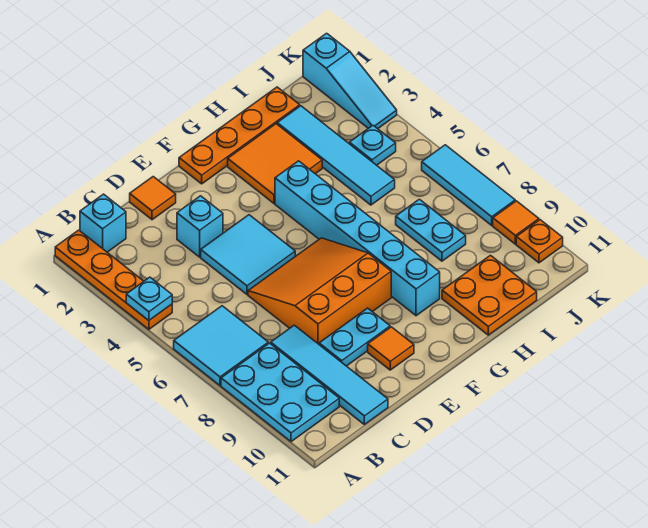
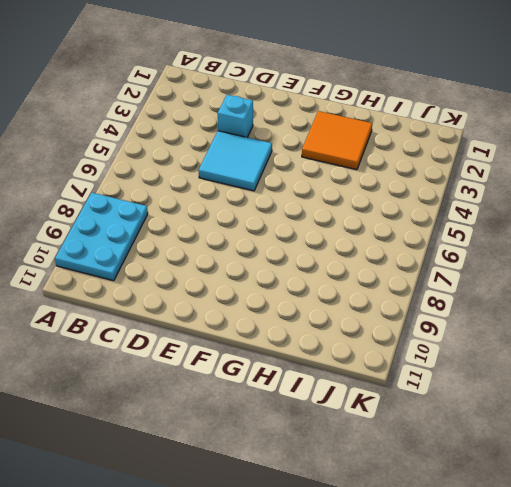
none -> orange plate A1:A4 level 1
none -> cyan tile A6:B7 level 1
none -> cyan brick B1 level 1

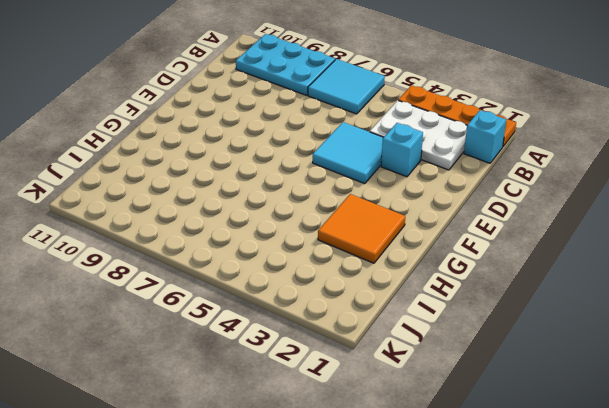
white plate B2:C4 level 1 -> none
none -> cyan tile C8:C11 level 1
none -> orange tile D1 level 1
none -> orange slope D6:F8 level 1 top 8

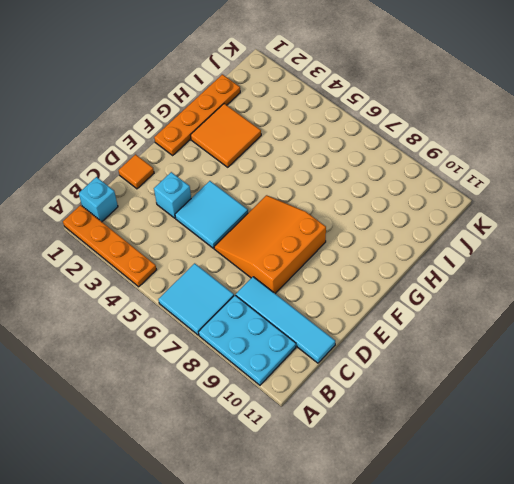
none -> cyan plate D9:E9 level 1
none -> orange tile E10 level 1
none -> cyan brick G4:G9 level 1

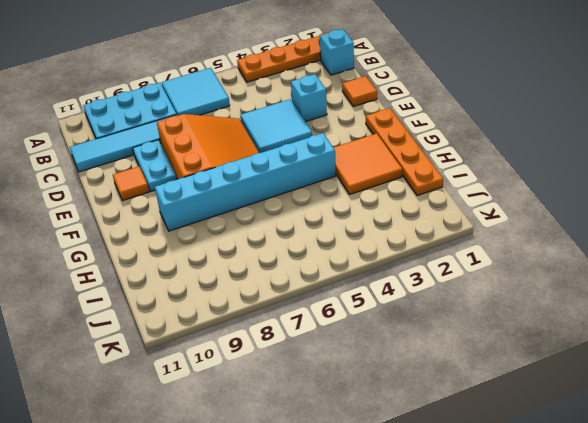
none -> orange plate H10:I11 level 1
none -> cyan tile I2:I5 level 1
none -> cyan plate I7:I8 level 1

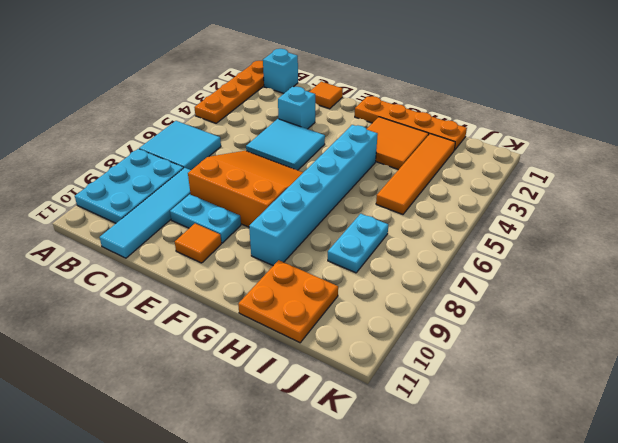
orange tile I2:I5 level 1 -> cyan tile I2:I5 level 1
none -> cyan plate J4 level 1
none -> cyan slope K1:K3 level 1 top 1
none -> cyan tile K6:K8 level 1

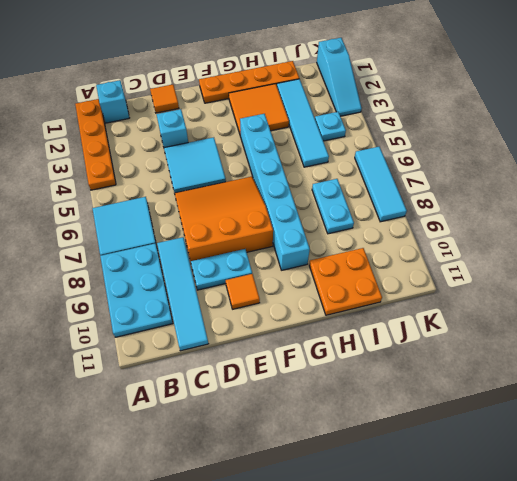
none -> orange tile K9 level 1
none -> orange plate K10 level 1
none -> cyan plate A4 level 2

